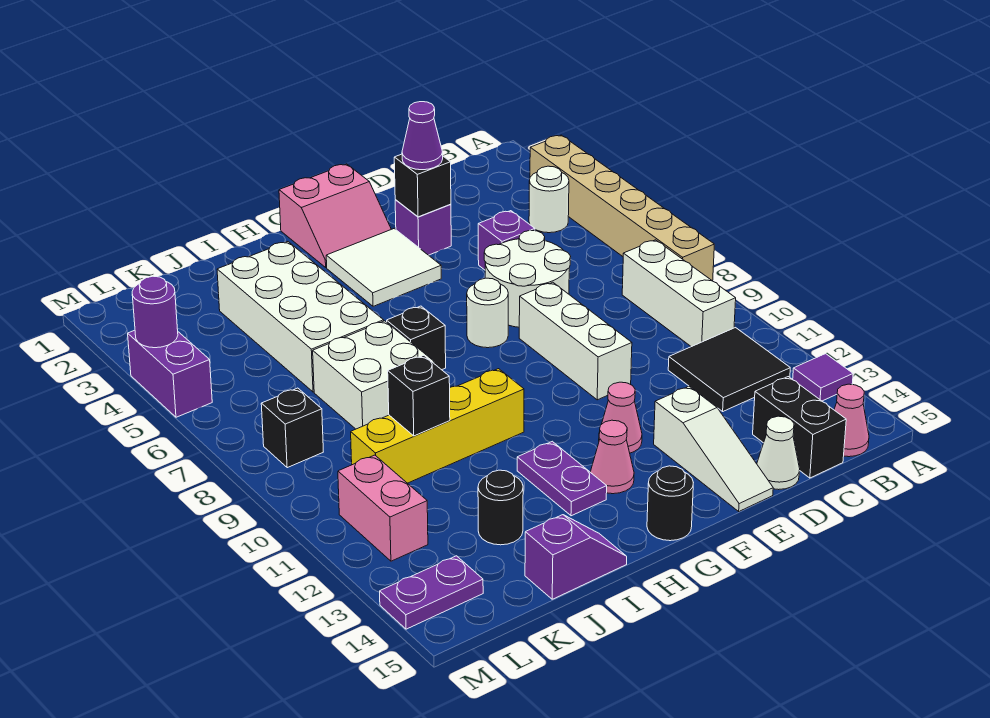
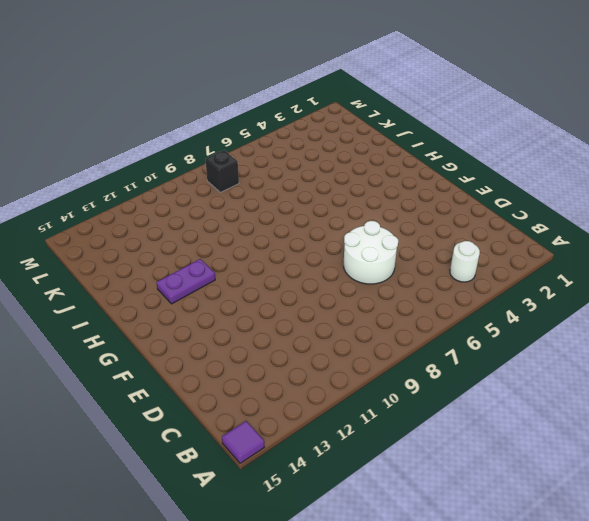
purple tile A15 level 1 -> purple tile A13 level 1
none -> tan brick A3:A8 level 1
none -> white brick B8:B10 level 1
none -> black tile B11:C12 level 1
none -> pink cone B15 level 1

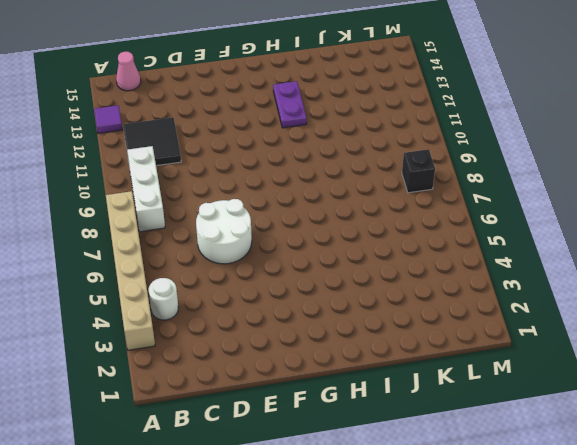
none -> black brick C14:C15 level 1
none -> purple brick D5 level 1
none -> white cone D15 level 1
none -> purple brick E3 level 1

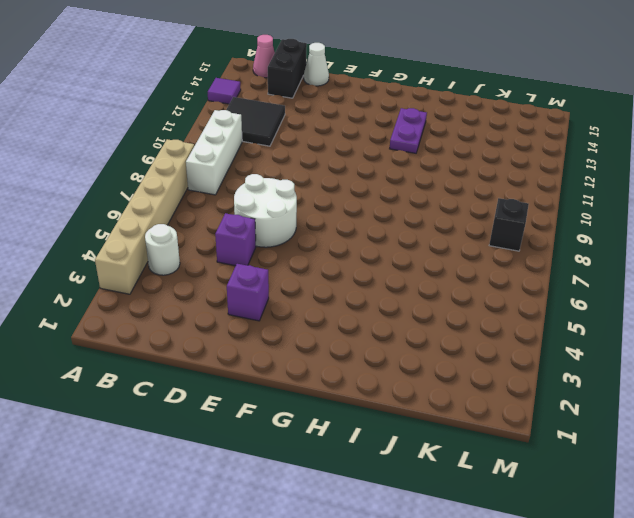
none -> white brick E8:E10 level 1
none -> white slope E13:E15 level 1 top 13
none -> pink slope F1:G2 level 1 top 1
none -> white tile F3:G4 level 1

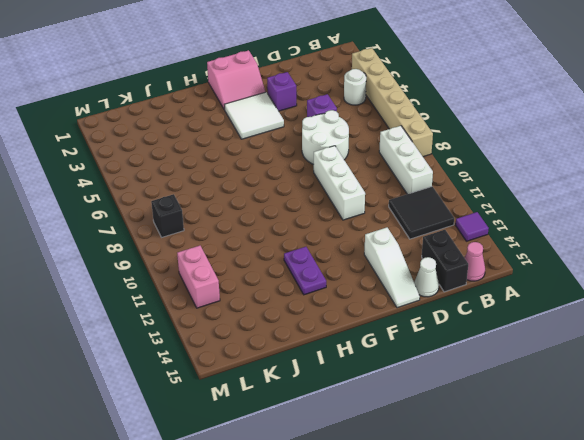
none -> white round brick F7 level 1
none -> pink cone F12 level 1
none -> pink cone G13 level 1
none -> black round brick G15 level 1

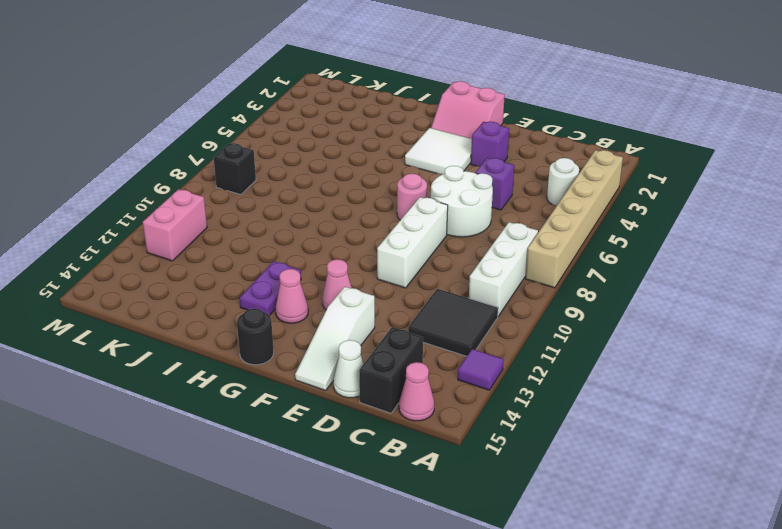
pink round brick F7 level 1 -> white round brick F7 level 1
none -> black brick H7 level 1
none -> yellow brick H10:K10 level 1
none -> white brick I3:J6 level 1
none -> white brick I7:J8 level 1

